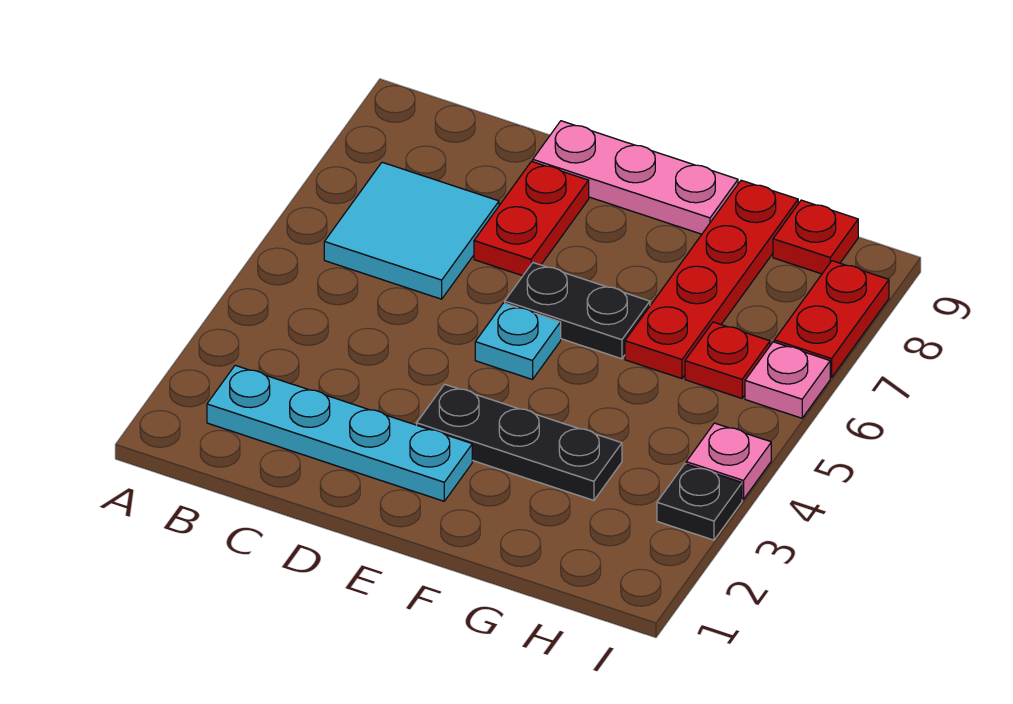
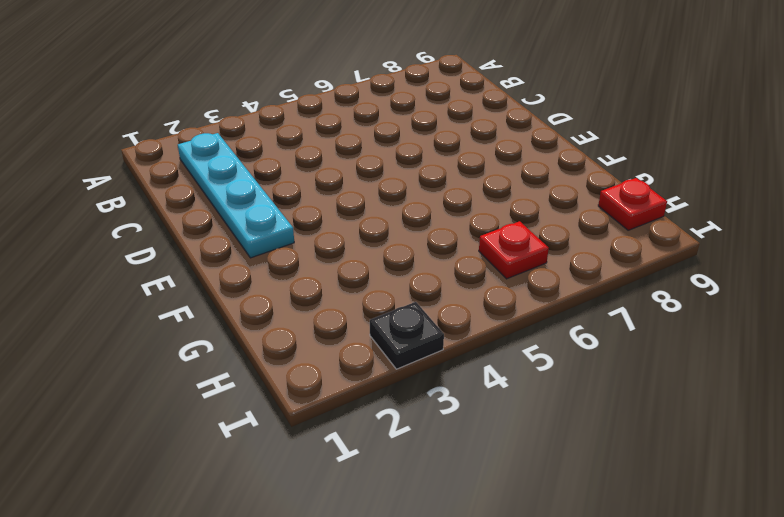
none -> cyan tile B6:C7 level 1
none -> red plate D7:D8 level 1
none -> pink plate D9:F9 level 1

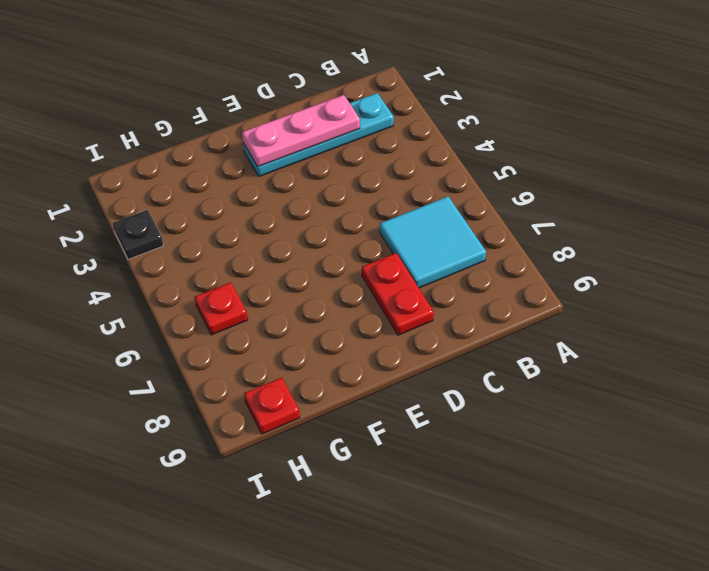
pink plate C2:E2 level 2 -> pink plate D9:F9 level 1
none -> black plate E3:G3 level 1
none -> cyan plate E5 level 1
none -> black plate E6:F6 level 1

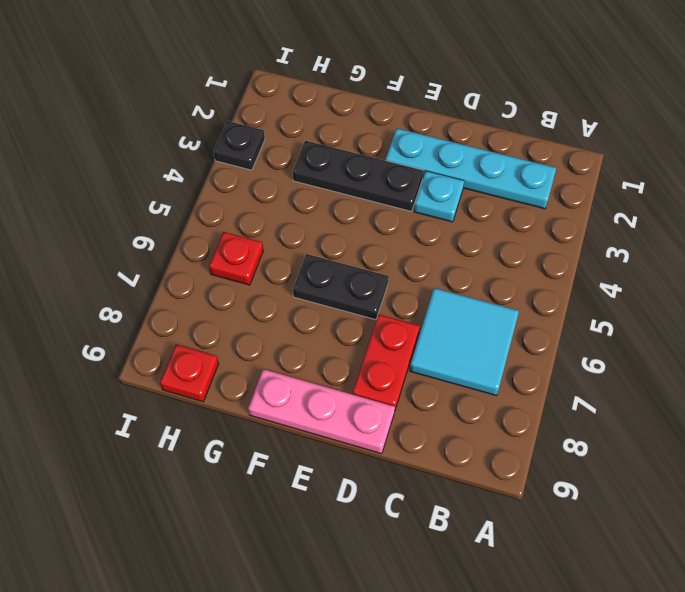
cyan plate D3 level 1 -> cyan plate E5 level 1
none -> red plate G6:G9 level 1
none -> pink plate I4 level 1
none -> pink plate I6 level 1

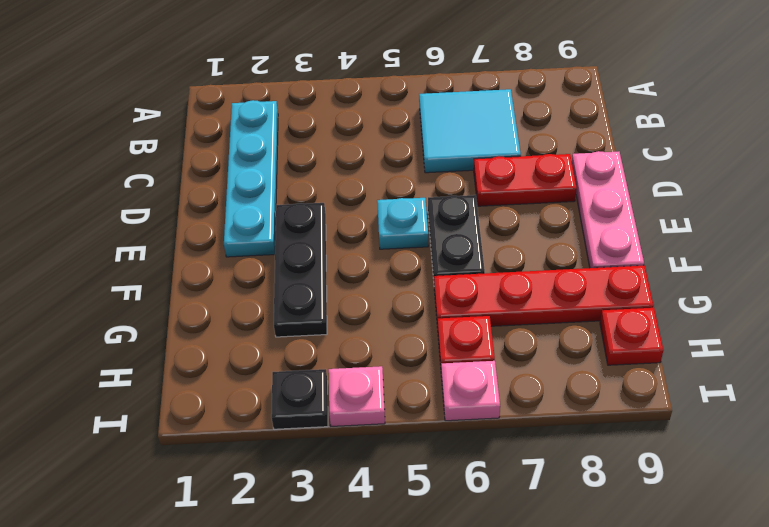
none -> red plate I7:I8 level 1

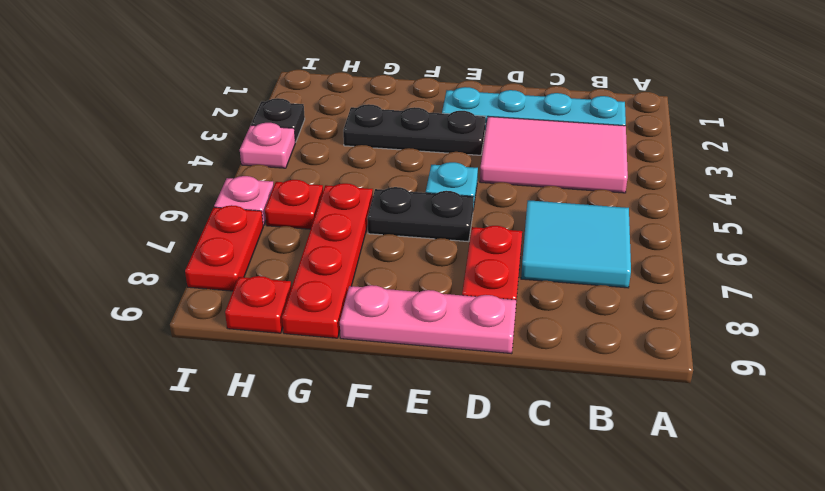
pink tile B3:D4 level 1 -> none

